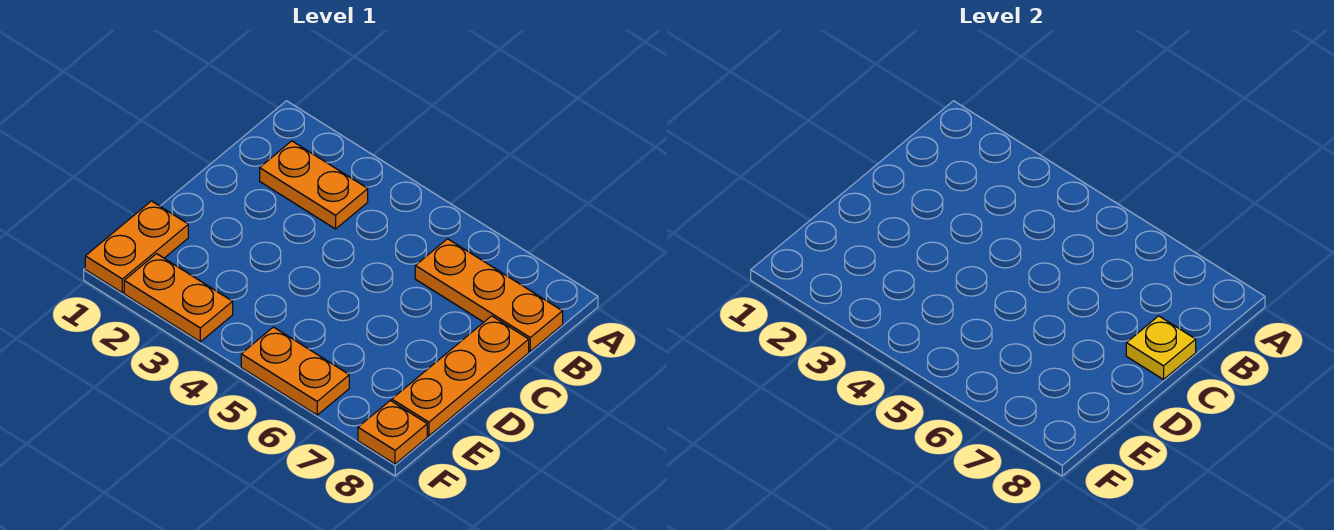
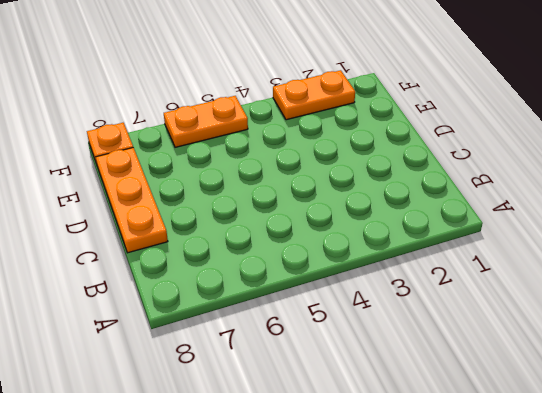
none -> orange plate B2:B3 level 1
none -> orange plate B6:B8 level 1

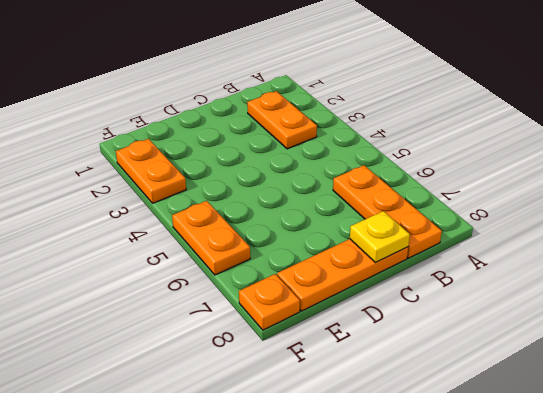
none -> orange plate E1:F1 level 1

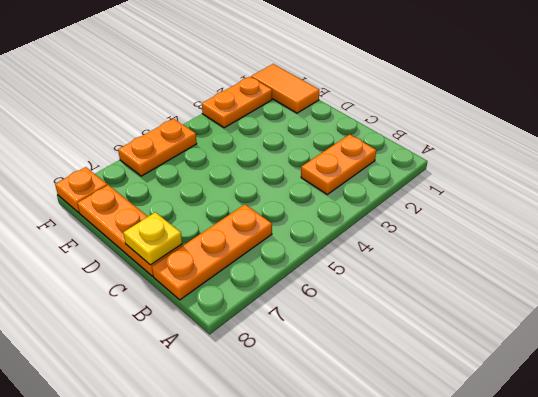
orange tile E1:F1 level 1 -> orange plate E1:F1 level 1

